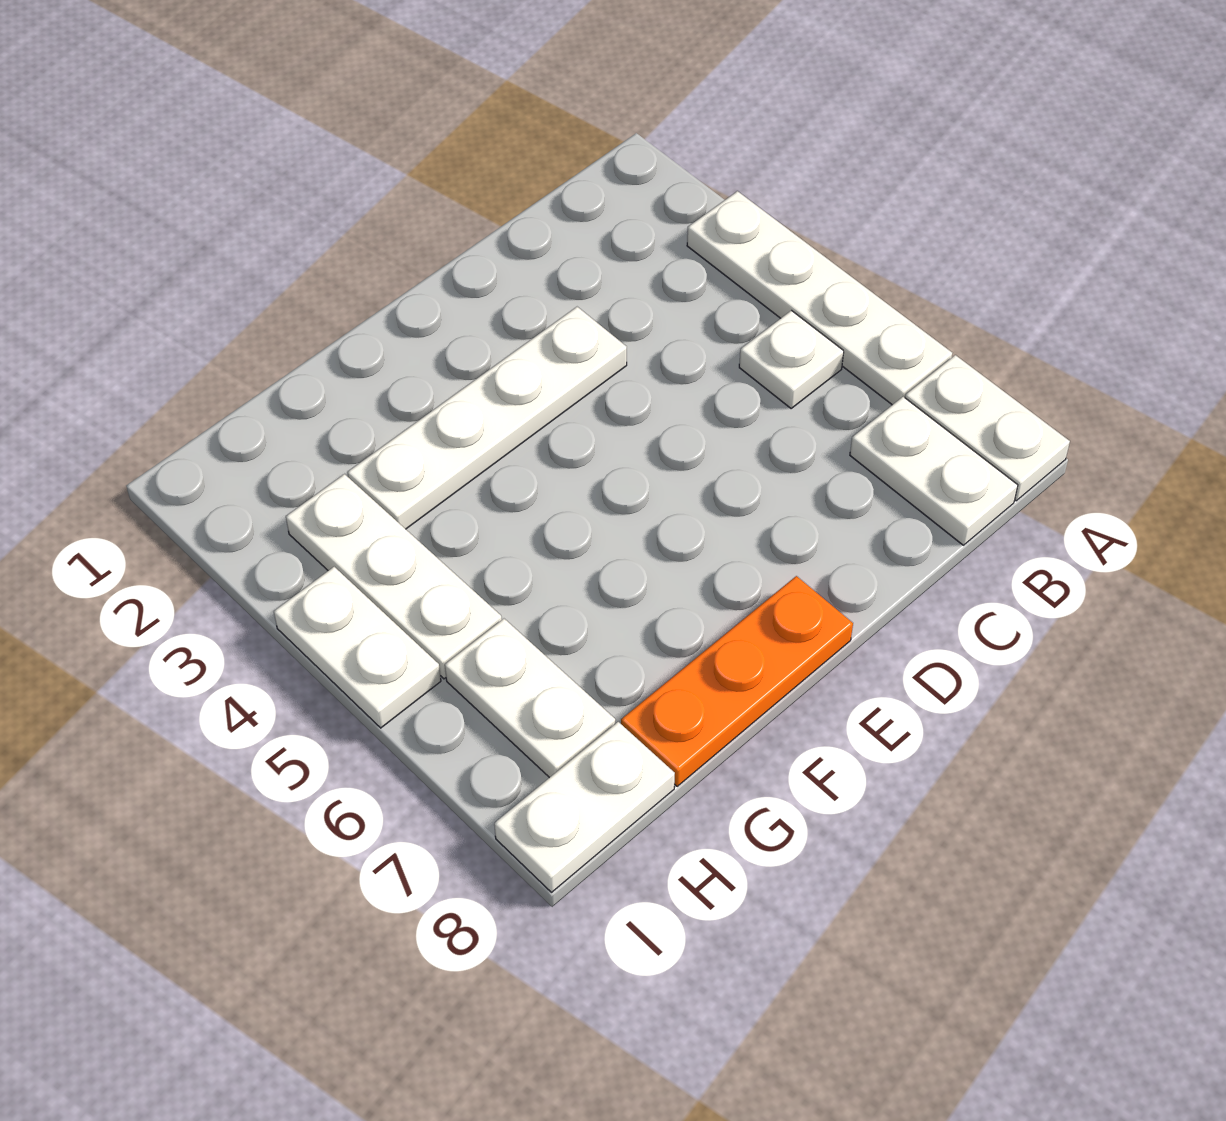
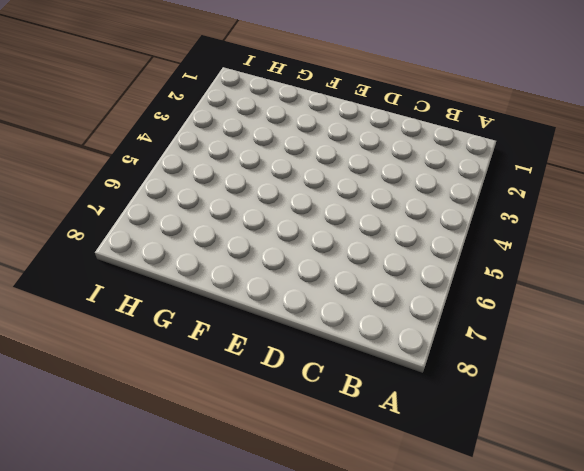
none -> white plate A3:A6 level 1
none -> white plate A7:A8 level 1

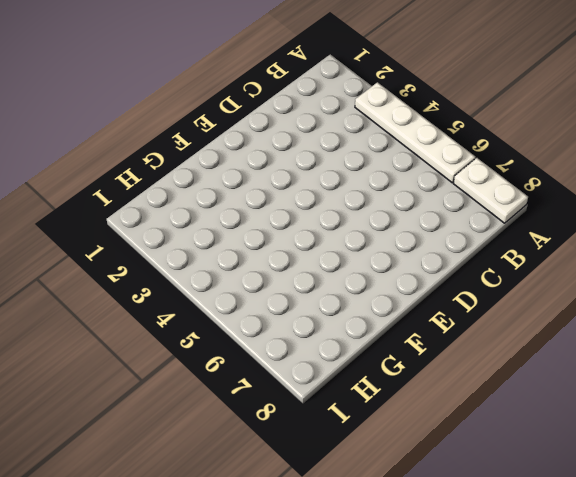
none -> white plate B5 level 1
none -> white plate B7:B8 level 1

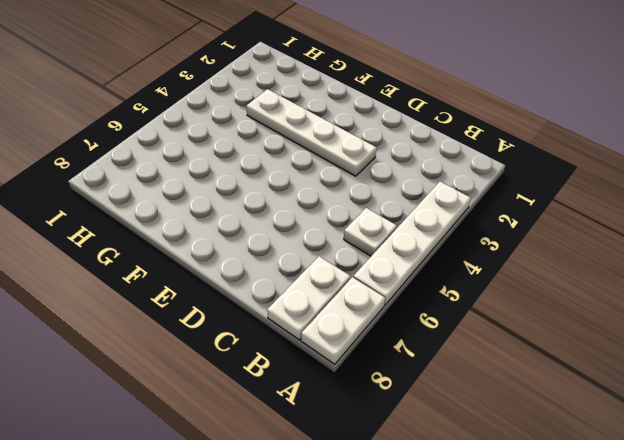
none -> orange plate E8:G8 level 1
none -> white plate H3:H5 level 1

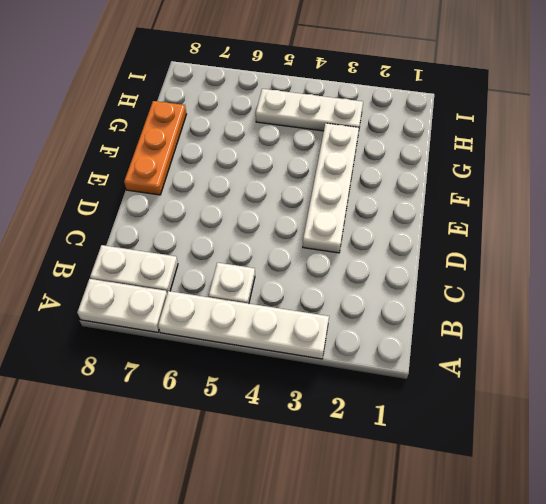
none -> white plate H6:H7 level 1
none -> white plate H8:I8 level 1

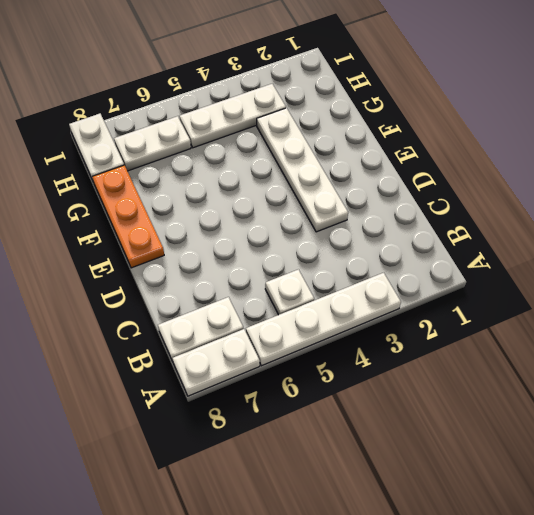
none -> white plate I4:I5 level 1

